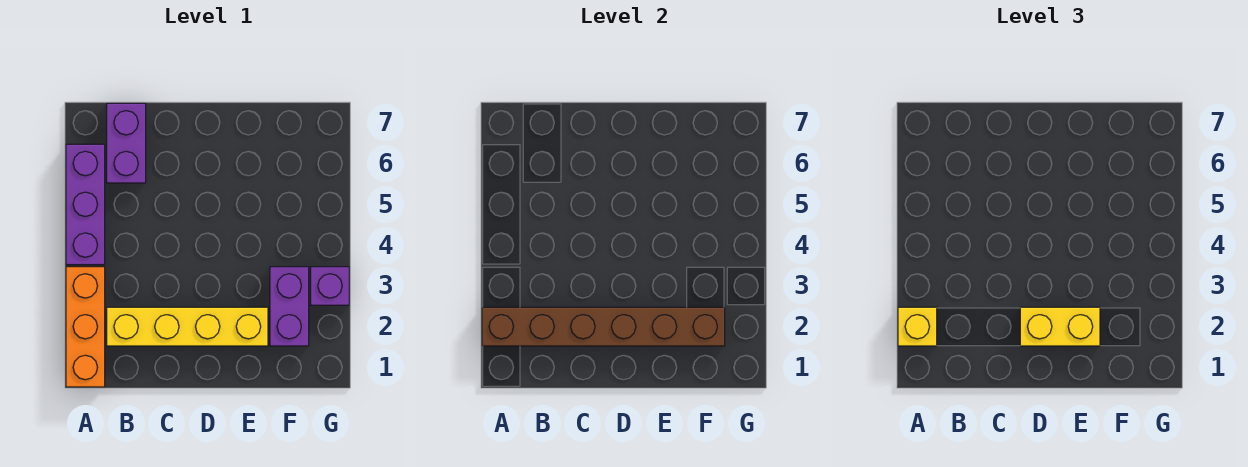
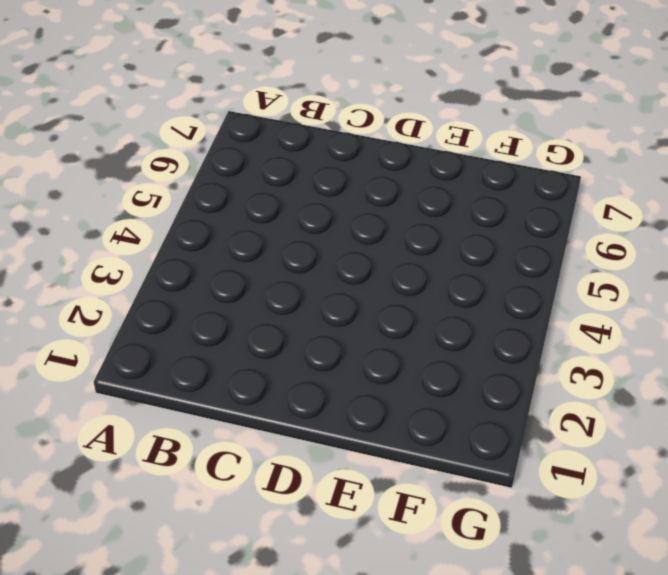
none -> orange brick A1:A3 level 1
none -> purple brick A4:A6 level 1

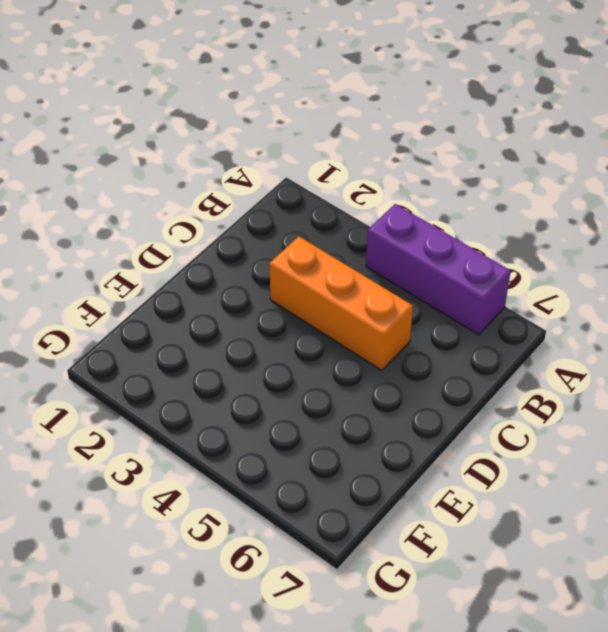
orange brick C3:C5 level 1 -> orange brick A1:A3 level 1
none -> yellow brick B2:E2 level 1
none -> purple brick B6:B7 level 1

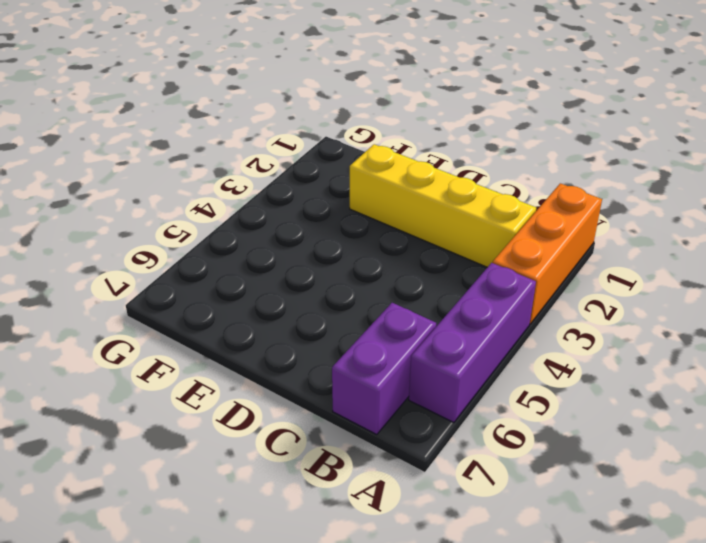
none -> purple brick F2:F3 level 1
none -> purple brick G3 level 1

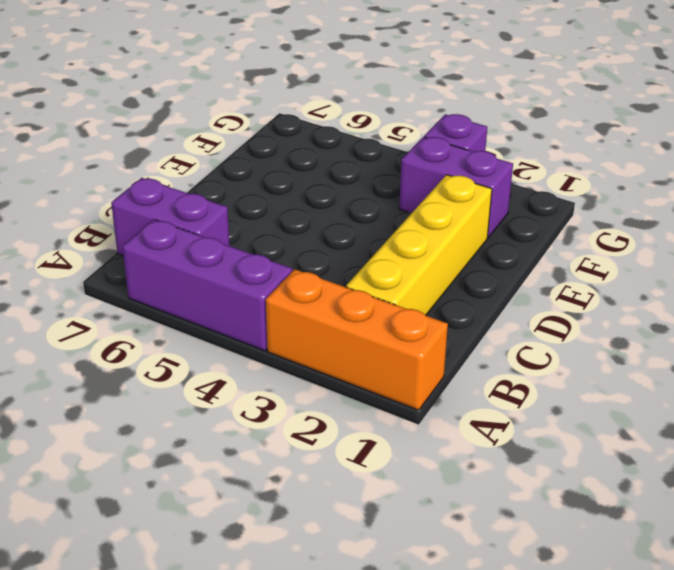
none -> brown brick A2:F2 level 2
none -> yellow brick A2 level 3

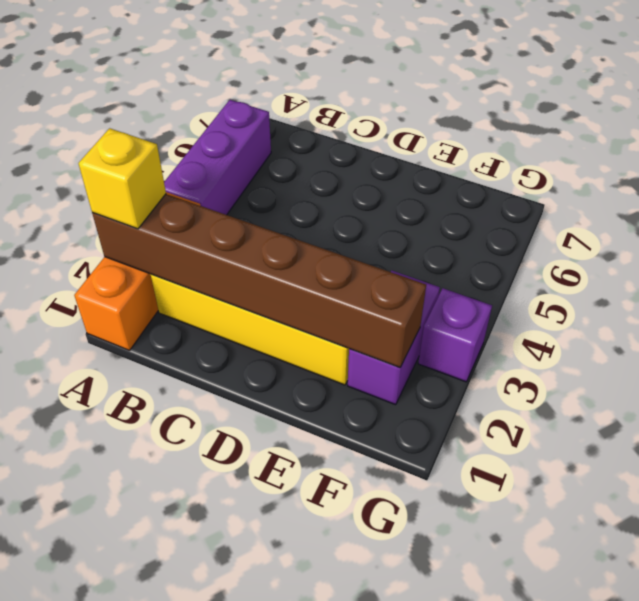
none -> purple brick B6:B7 level 1
none -> yellow brick D2:E2 level 3

